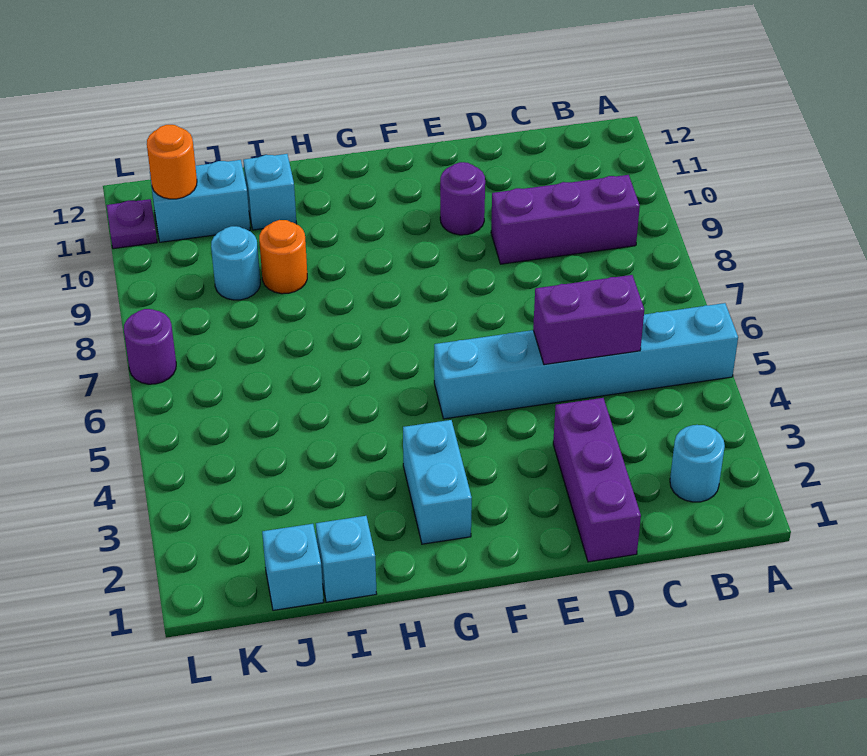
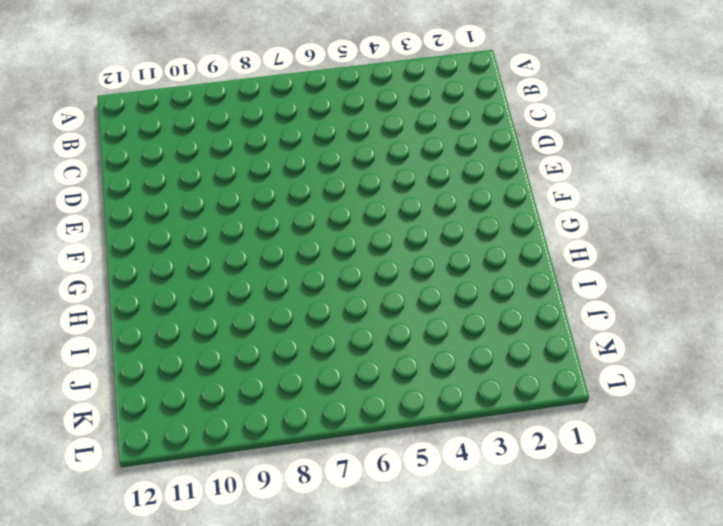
none -> cyan brick A5:F5 level 1
none -> cyan round brick B2 level 1
none -> purple brick B9:D9 level 1

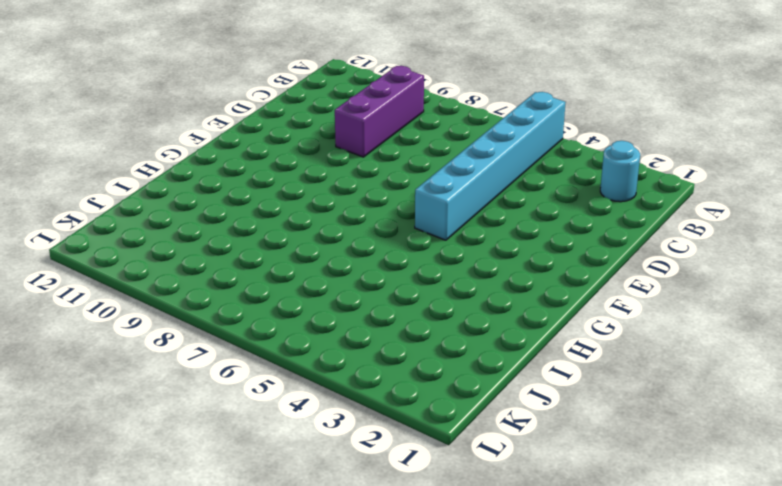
none -> purple brick D1:D3 level 1
none -> purple round brick E10 level 1
none -> cyan brick G2:G3 level 1

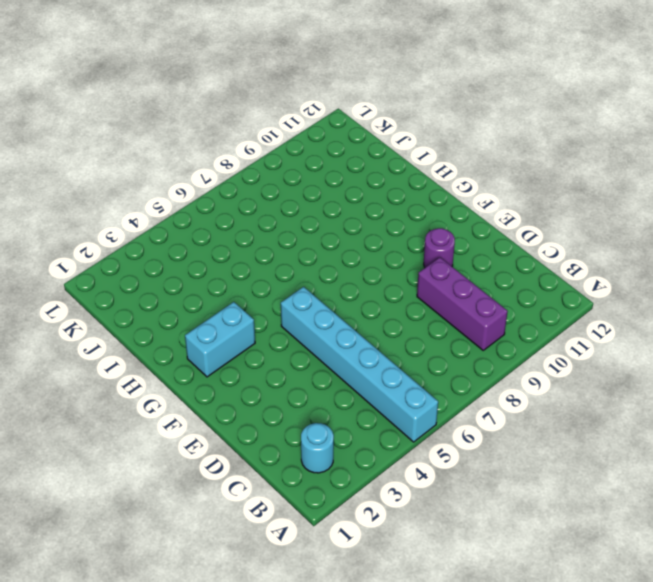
none -> purple brick D1:D3 level 1
none -> cyan brick I1 level 1
none -> orange round brick I9 level 1

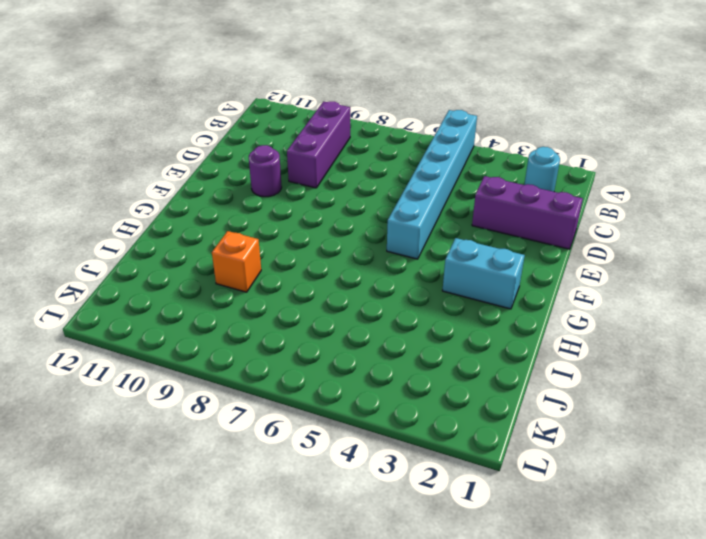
orange brick I9 level 1 -> orange round brick I9 level 1
none -> cyan brick I1 level 1
none -> cyan brick I11 level 1
none -> cyan brick J1 level 1

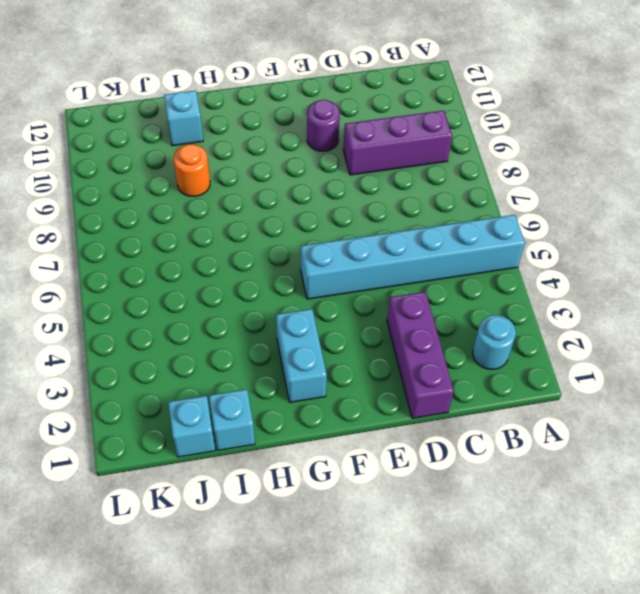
none -> cyan round brick J9 level 1
none -> cyan brick J11:K11 level 1
none -> purple round brick L7 level 1

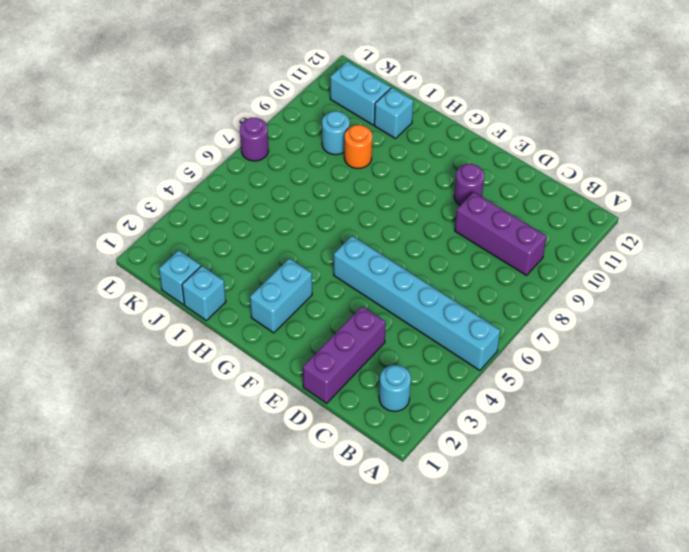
none -> purple plate L11 level 1
none -> purple brick C5:D5 level 2
none -> orange round brick K11 level 2

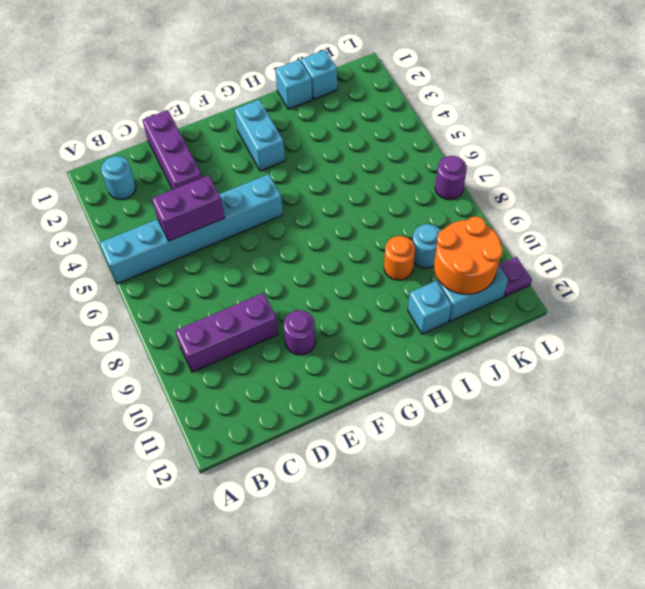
orange round brick J10:K11 level 2 -> orange round brick K11 level 2

